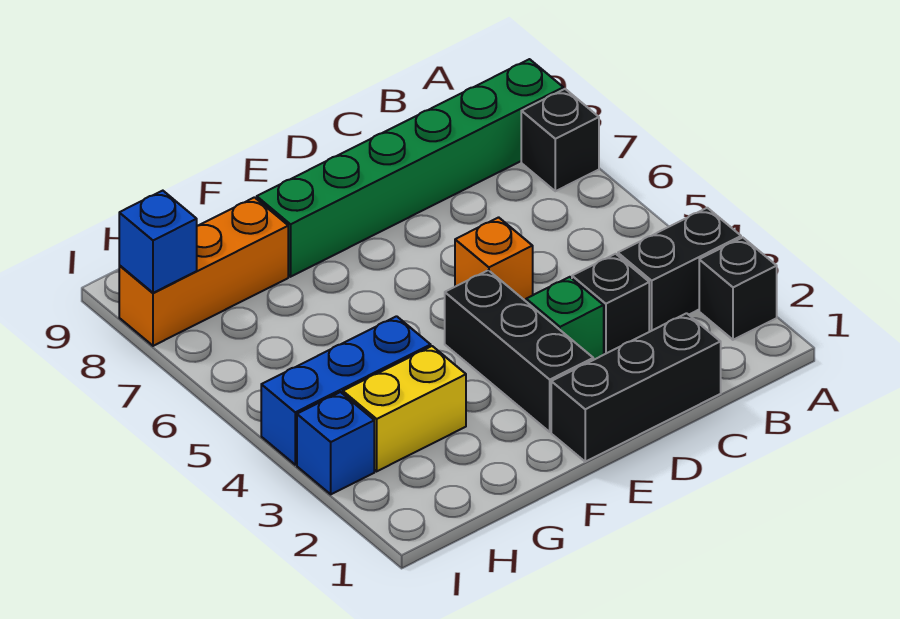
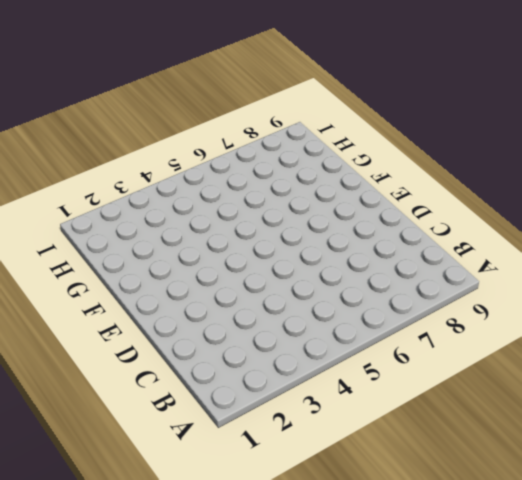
none -> black brick A2 level 1
none -> black brick A3:B3 level 1
none -> black brick A7 level 1

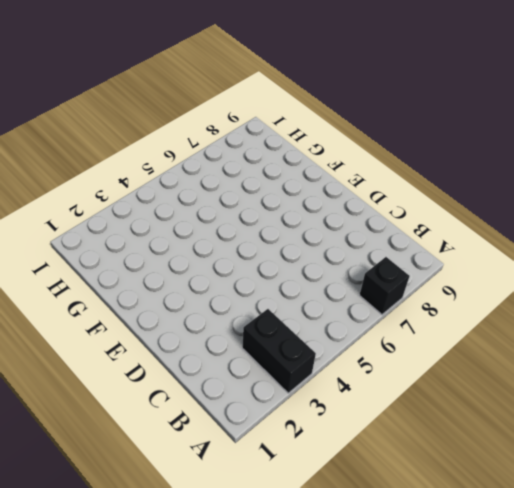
none -> black brick A2 level 1
none -> green brick A8:F8 level 1
none -> black brick C1:E1 level 1

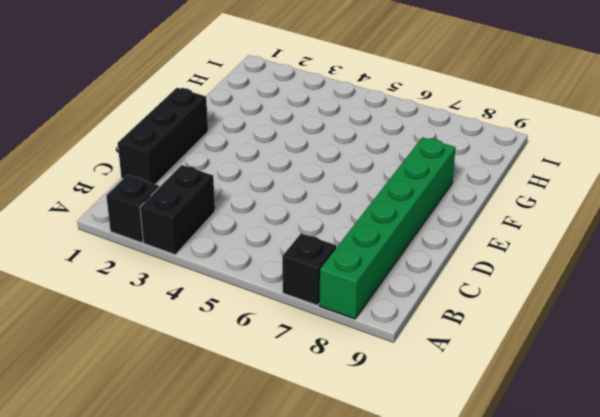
none -> black brick C3 level 1
none -> green brick D3 level 1
none -> orange brick D5 level 1

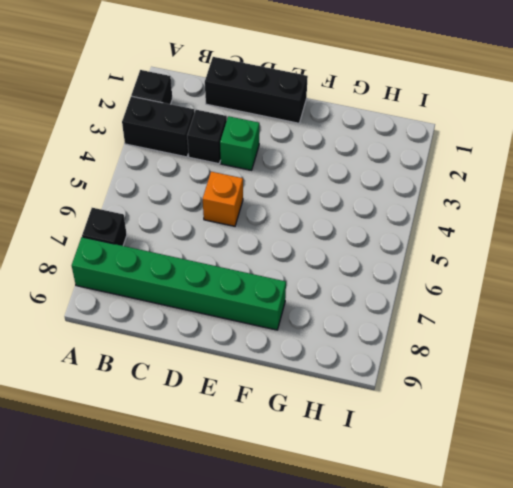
none -> black brick E2:E4 level 1
none -> yellow brick G3:H3 level 1
none -> blue brick G4:I4 level 1

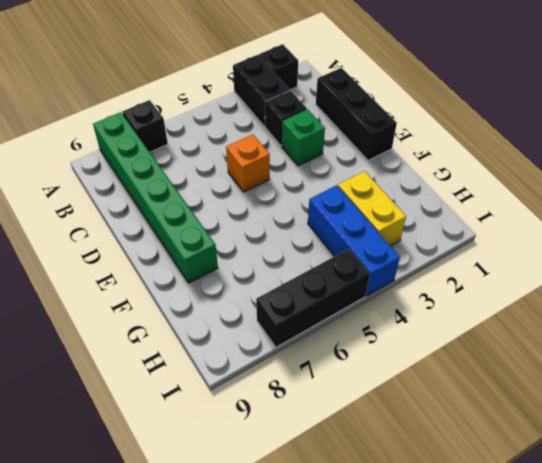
black brick I5:I7 level 1 -> black brick E2:E4 level 1
none -> orange brick G8:I8 level 1
none -> blue brick I3 level 1
none -> blue brick I8 level 2

